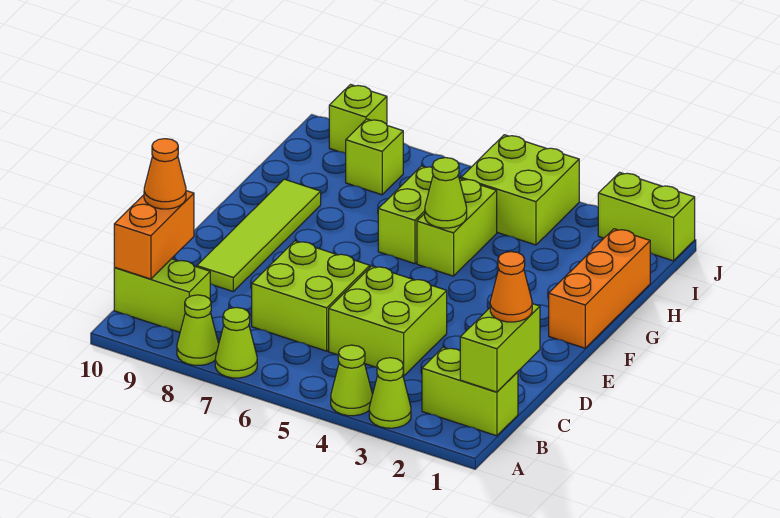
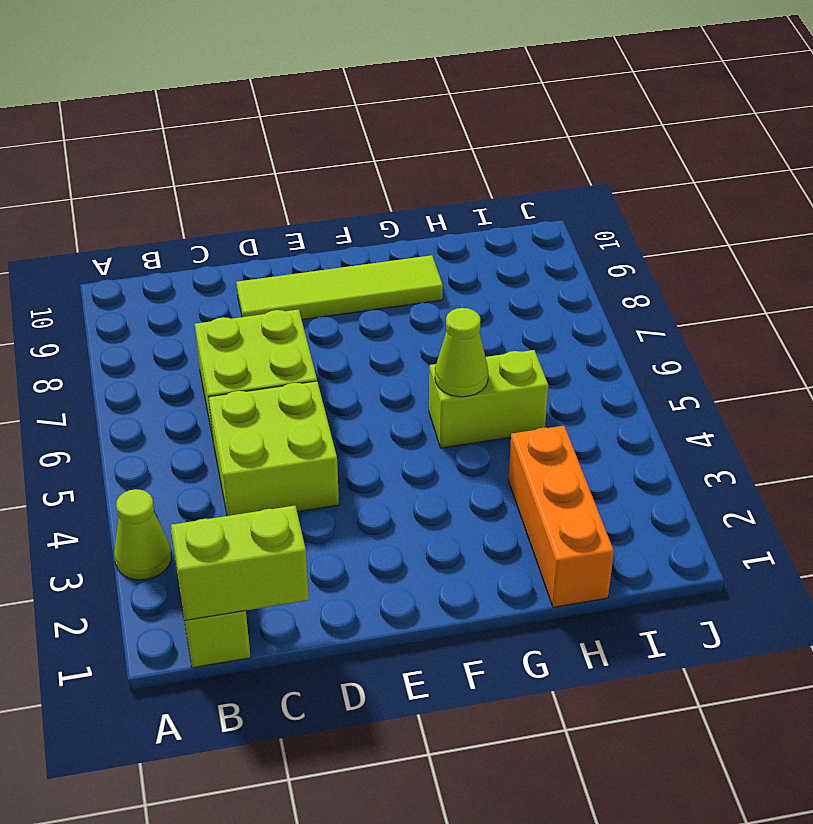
orange brick H1:H3 level 1 -> orange brick F1:H1 level 1
none -> lime cone A4 level 1
none -> lime cone A7 level 1
none -> lime cone A8 level 1

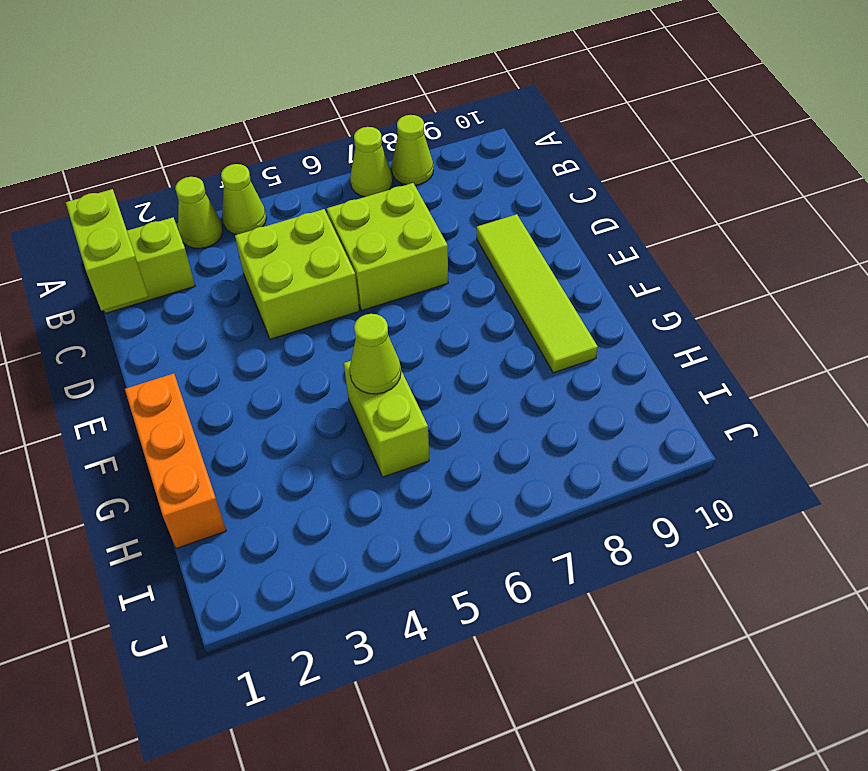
none -> lime brick B9:B10 level 1
none -> lime brick G6:H6 level 1
none -> lime brick I4:J5 level 1

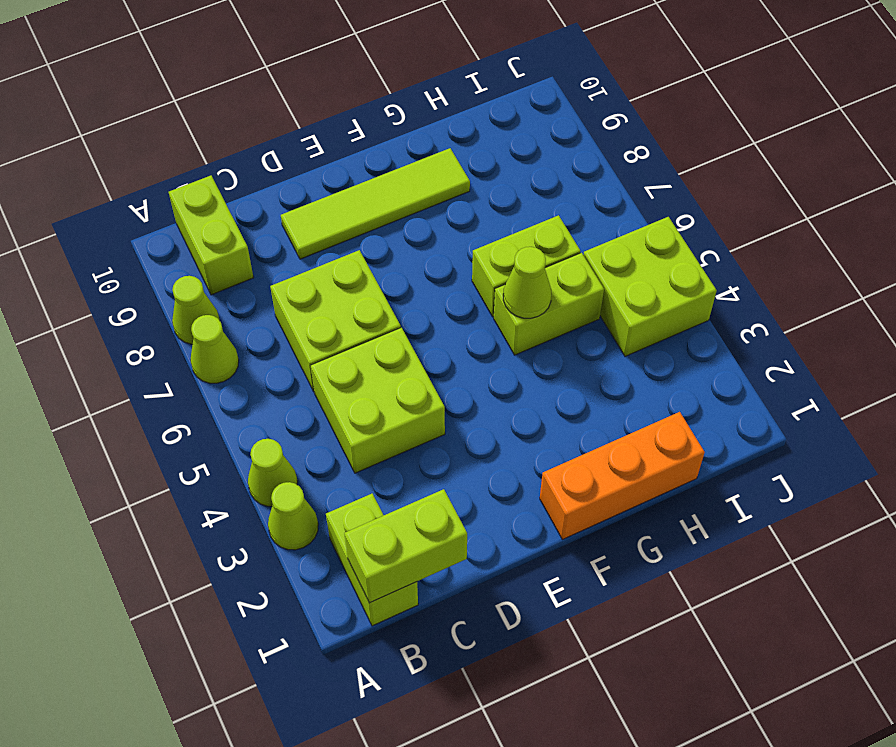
none -> lime brick I8 level 1
none -> lime brick J1:J2 level 1
none -> lime brick J9 level 1

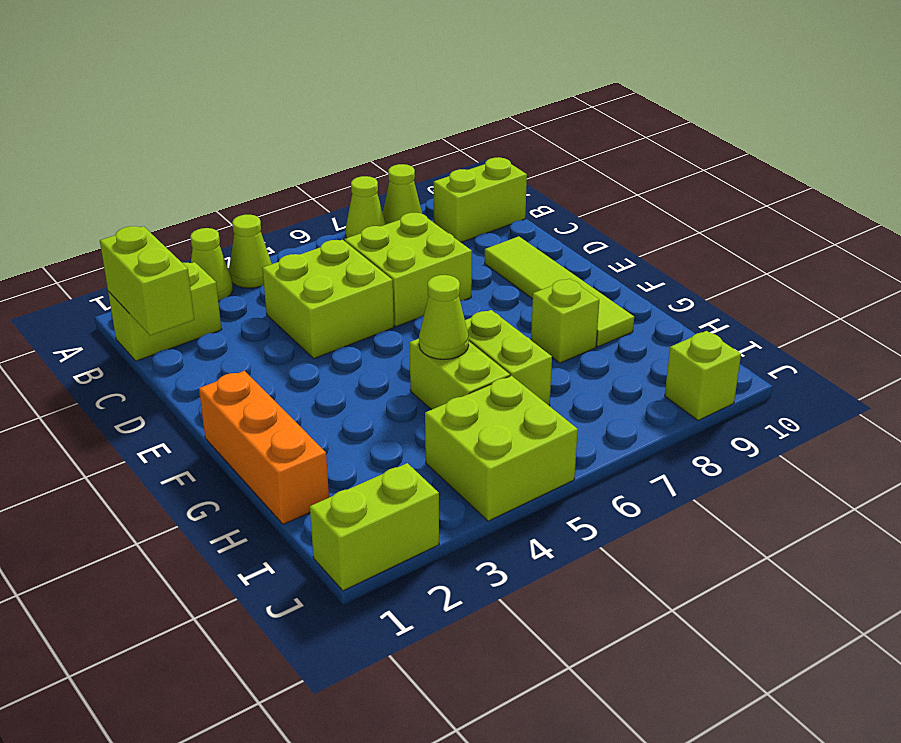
lime brick G8 level 1 -> lime brick I8 level 1
none -> orange brick B10:C10 level 2
none -> orange cone C1 level 3
none -> orange cone C10 level 3

